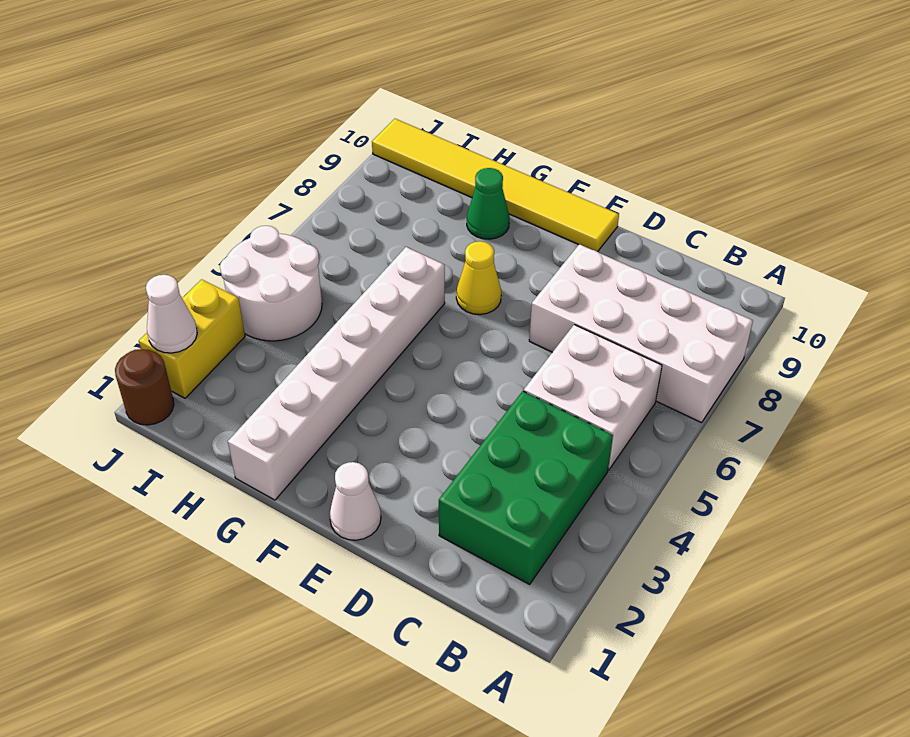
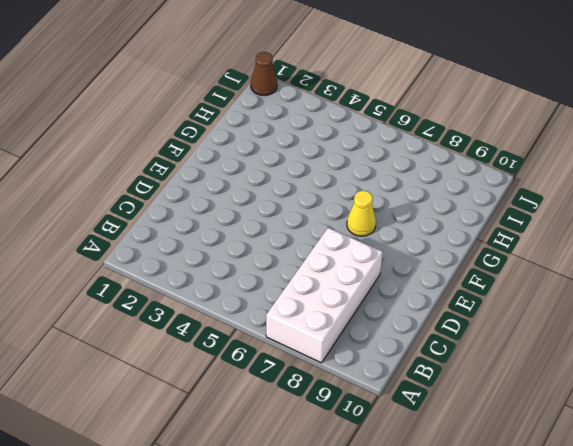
brown cone J1 level 1 -> brown round brick J1 level 1
none -> green brick B2:C4 level 1
none -> white brick B5:C6 level 1
none -> white cone E1 level 1

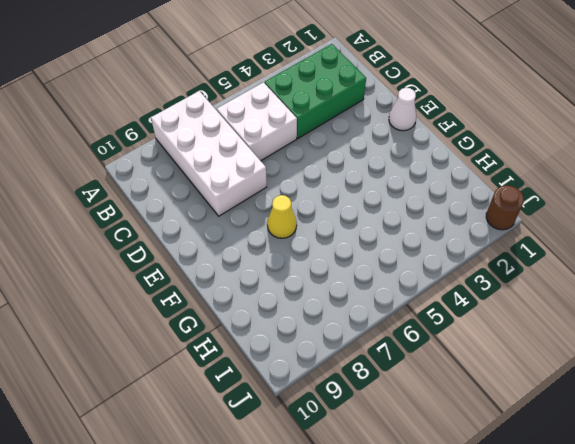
none -> yellow tile E10:J10 level 1
none -> white brick G1:G6 level 1
none -> green cone G9 level 1

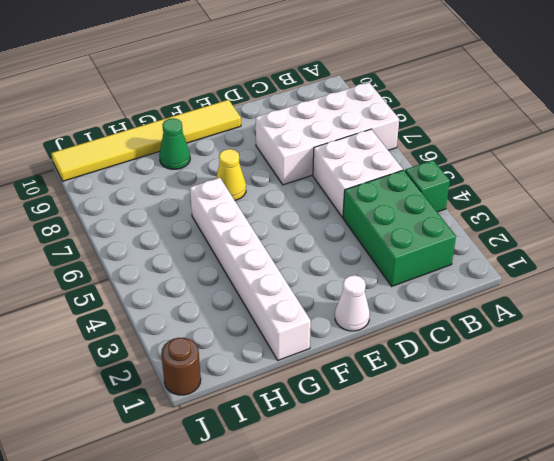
green brick A4 level 1 -> none
none -> white round brick I4:J5 level 1
none -> yellow brick J2:J3 level 1
none -> white cone J2 level 2

